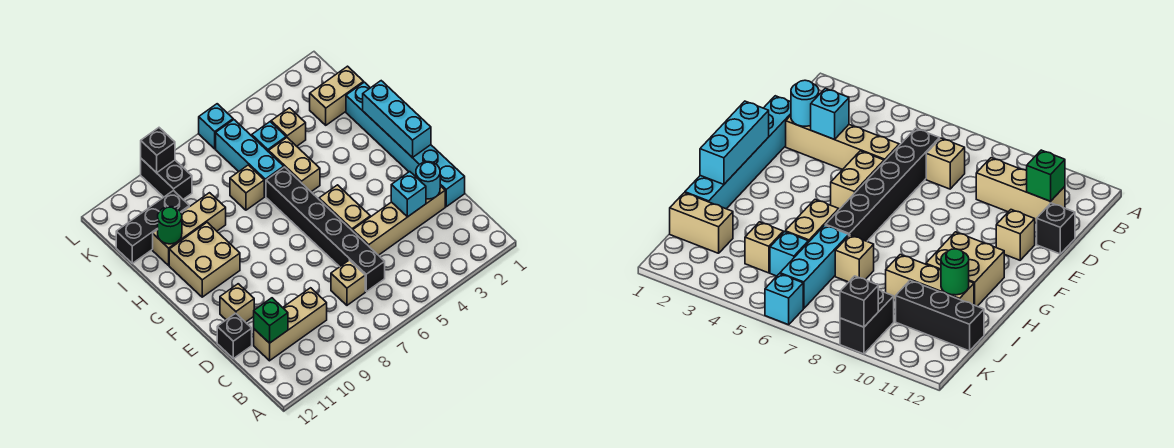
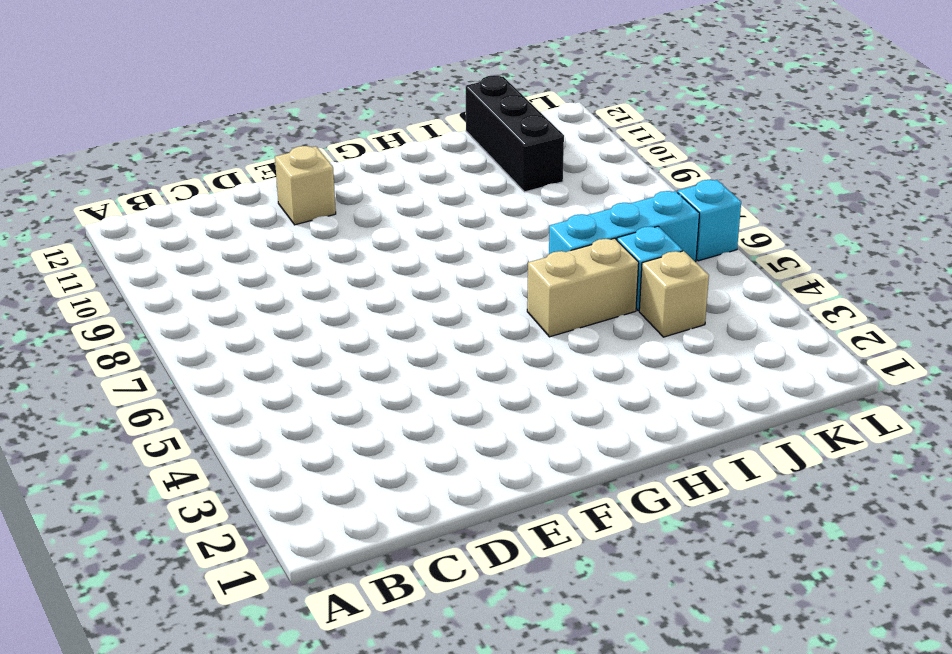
none -> black brick C6:H6 level 1
none -> tan brick C7 level 1
none -> tan brick C9:C11 level 1

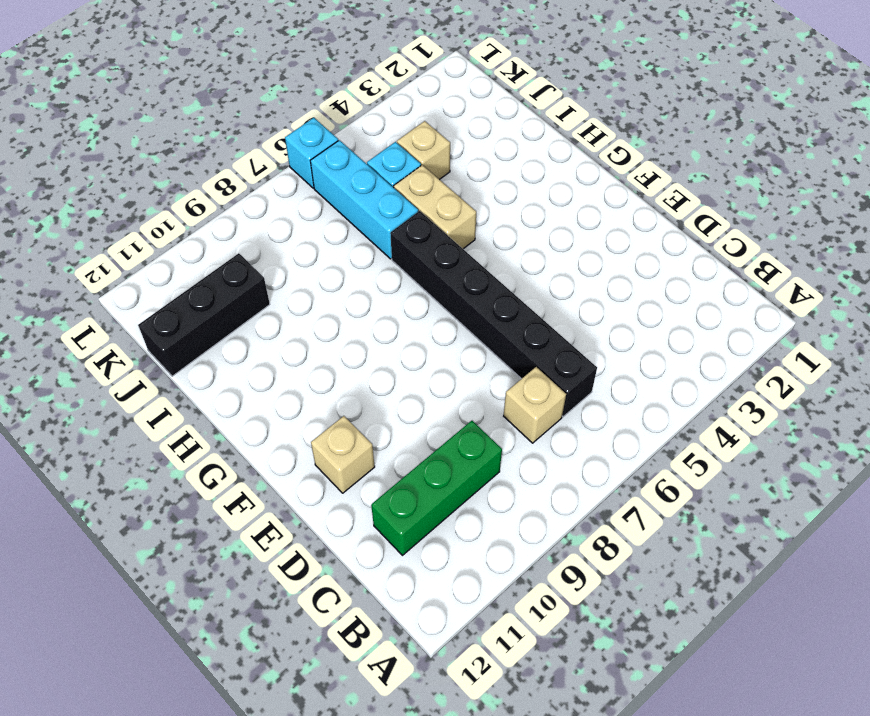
green brick C9:C11 level 1 -> tan brick C9:C11 level 1
none -> cyan brick D1:I1 level 1
none -> tan brick D2:D5 level 1
none -> black brick D12 level 1

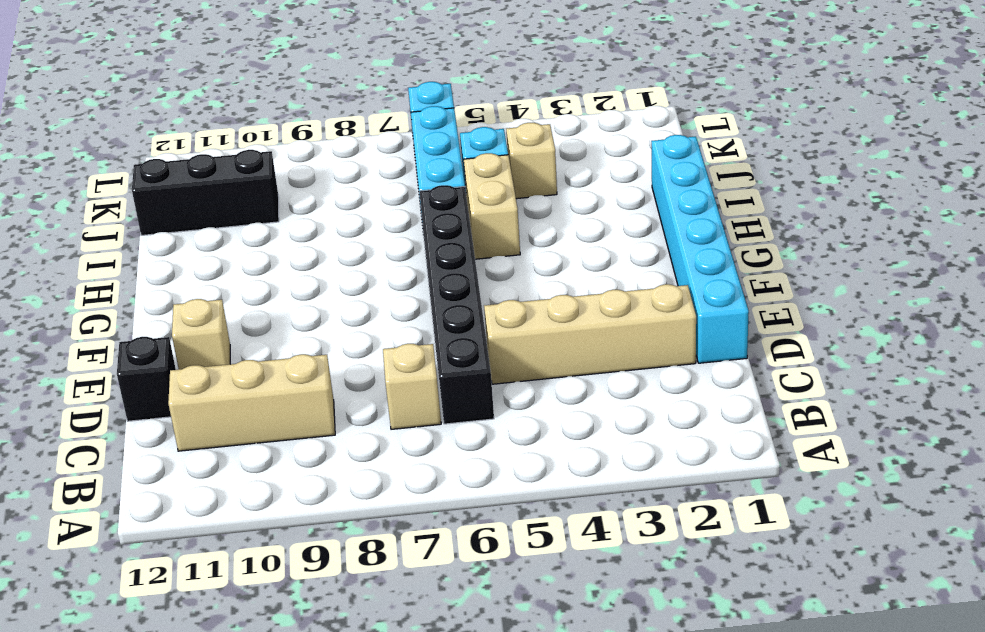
none -> tan brick E5:F5 level 1
none -> tan brick G10:H11 level 1
none -> tan brick I7 level 1

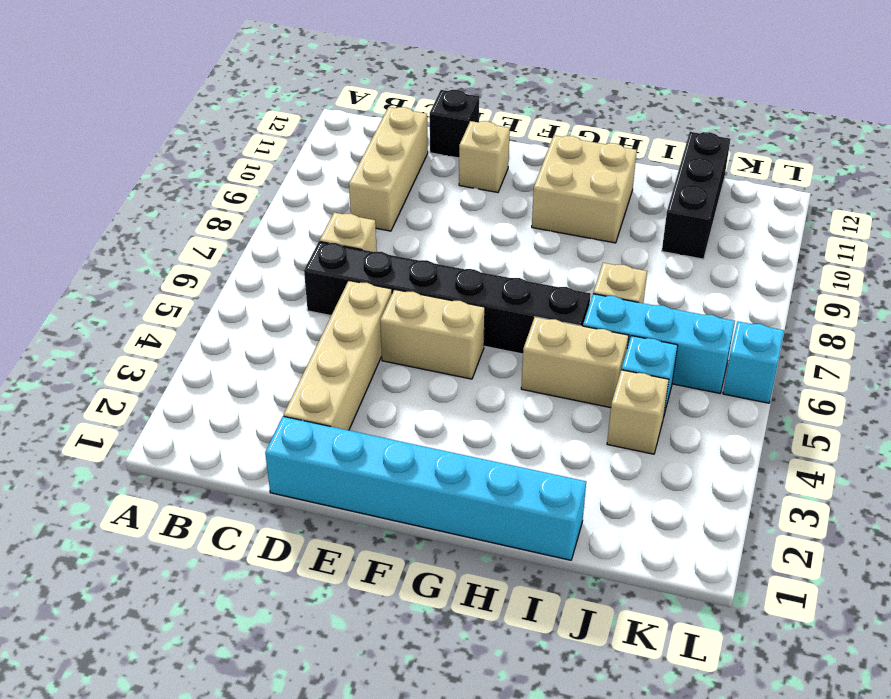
none -> tan brick I9:I11 level 1
none -> tan brick J1:J2 level 1
none -> black brick K9:L9 level 1

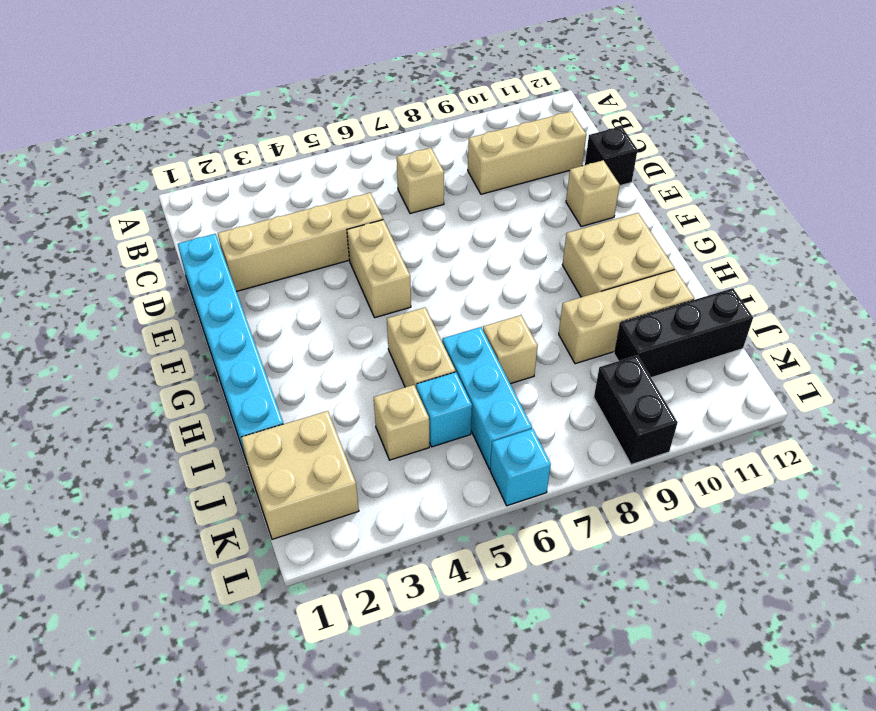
tan brick J1:K2 level 1 -> tan brick J1:J2 level 1
none -> black brick C6:H6 level 1
none -> green brick C11 level 2
none -> cyan round brick D2 level 2

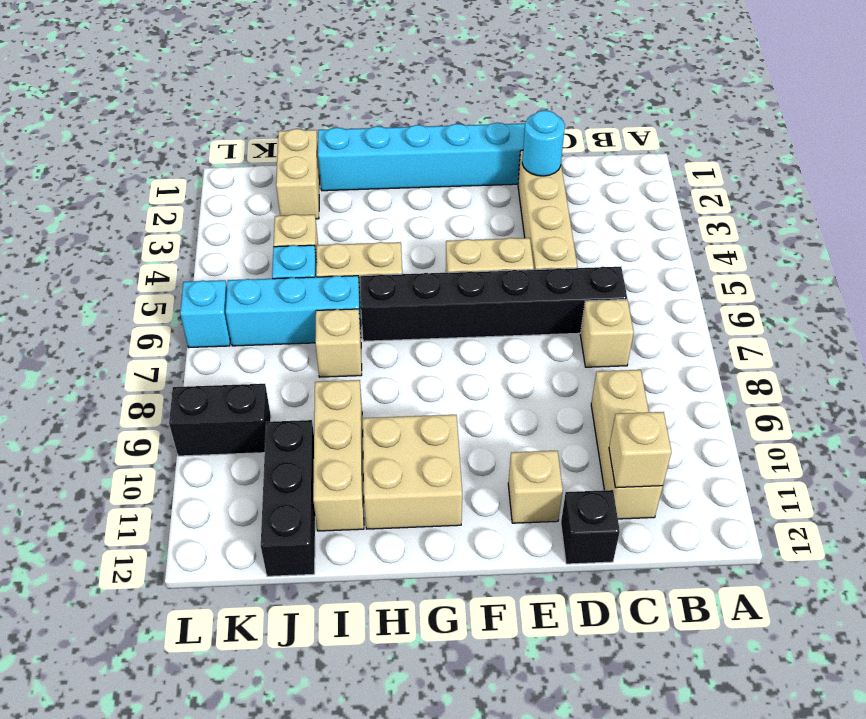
tan brick C11 level 2 -> green brick C11 level 2
none -> cyan brick D3 level 2
none -> cyan brick F1:H1 level 2
none -> green round brick I11 level 2

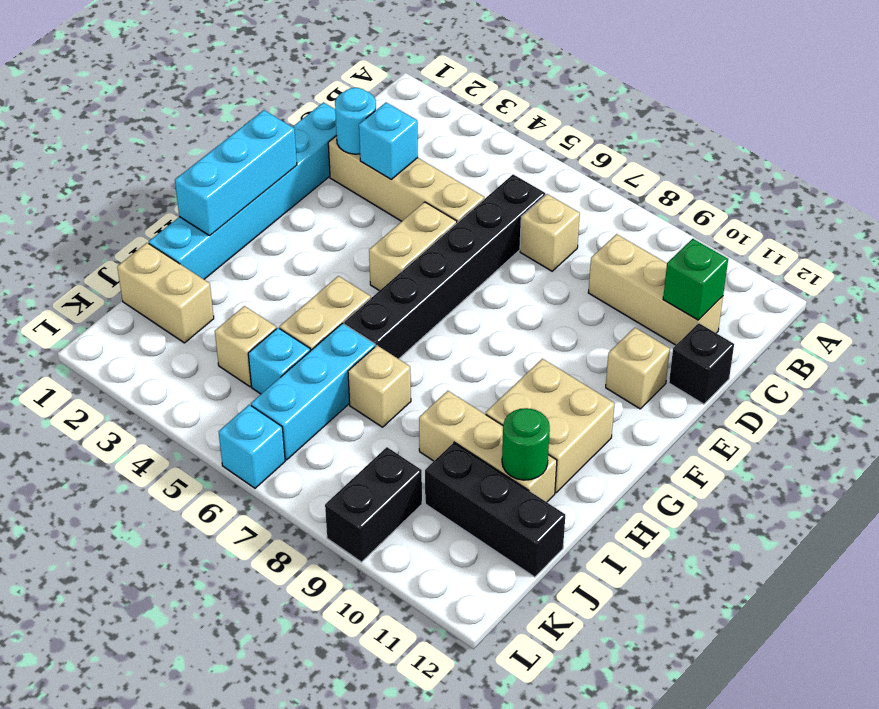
none -> black brick L9 level 2

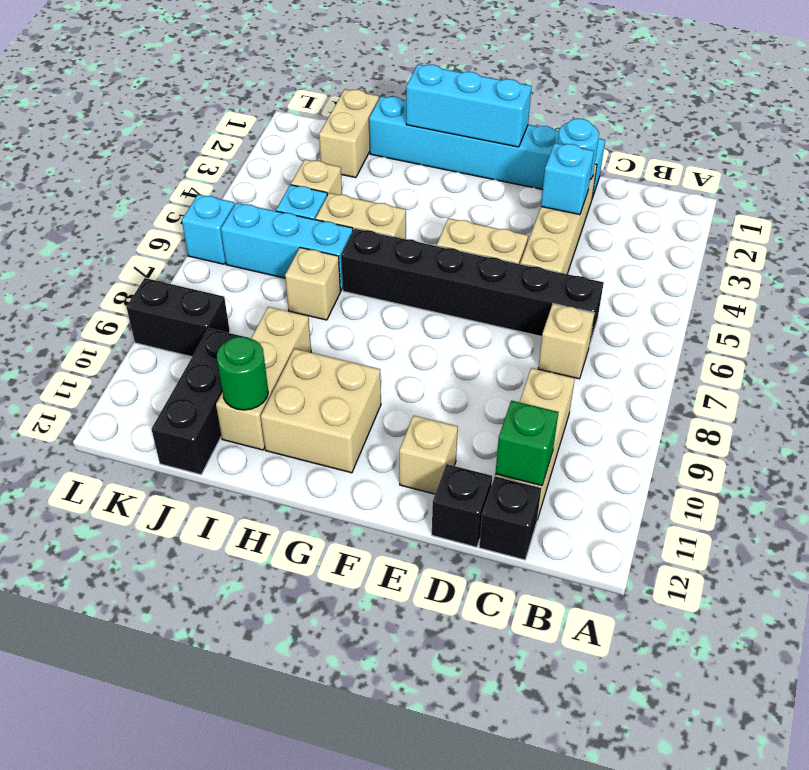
black brick C12 level 1 -> black brick L9 level 2

